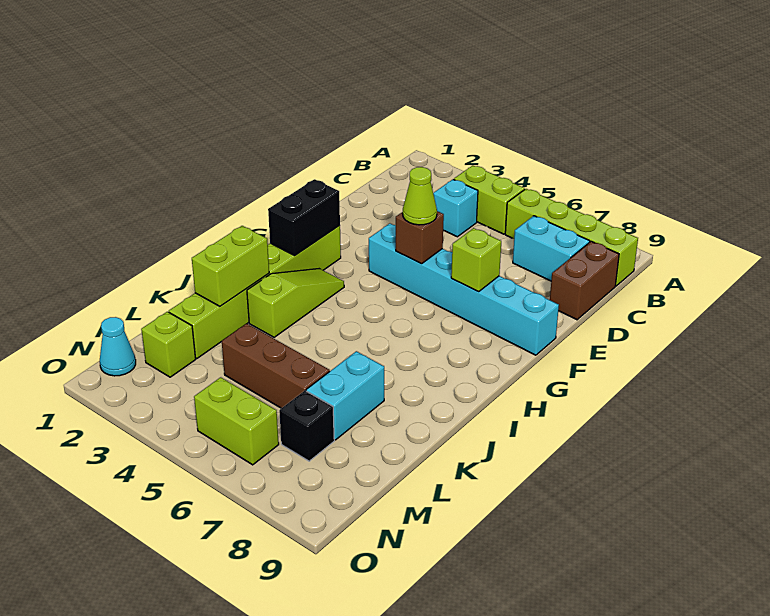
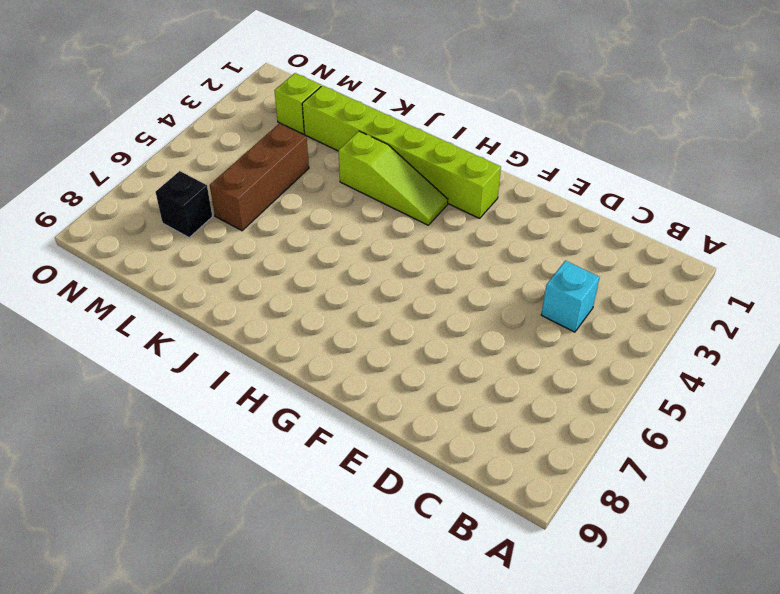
none -> lime brick B4:B5 level 1
none -> lime brick B6:B9 level 1
none -> cyan brick C7:C8 level 1

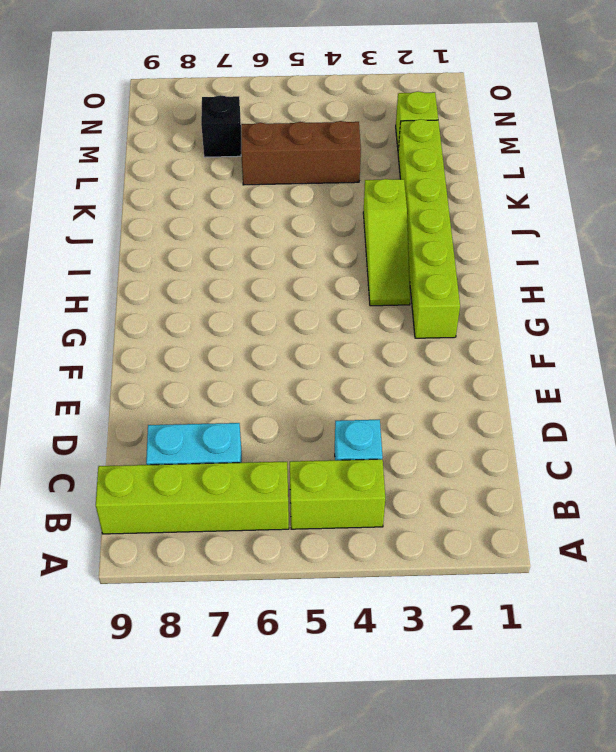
none -> brown brick C9:D9 level 1
none -> cyan brick F4:F9 level 1
none -> cyan brick K7:L7 level 1

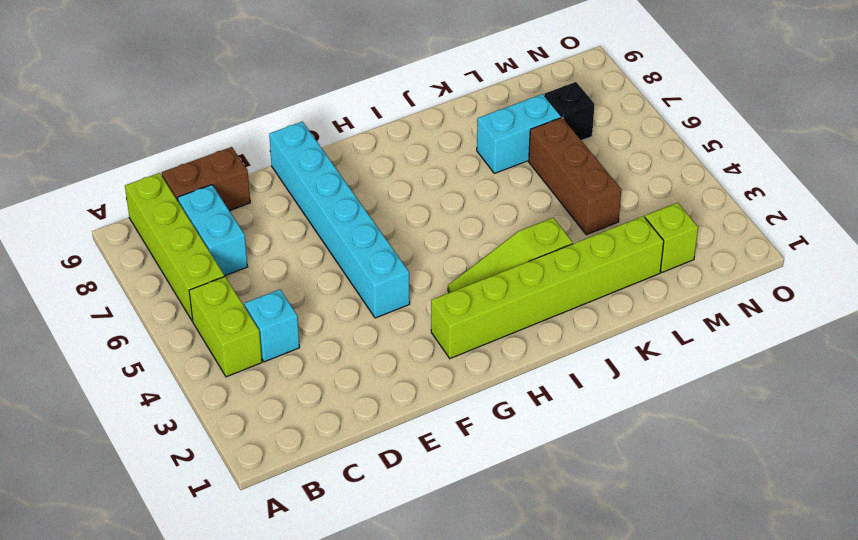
none -> cyan cone N1 level 1
none -> lime brick N5:N6 level 1
none -> brown brick F5 level 2

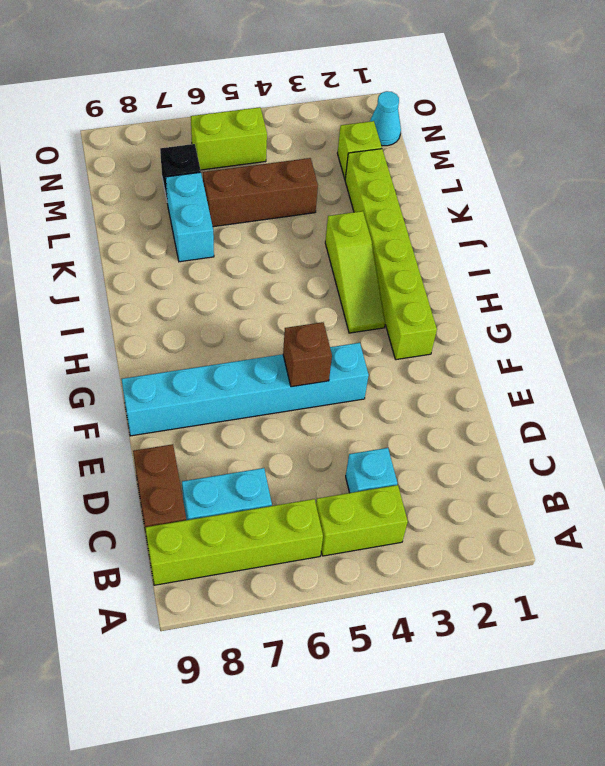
none -> lime brick F7 level 2
none -> black brick G2:H2 level 2
none -> lime brick J2:K2 level 2

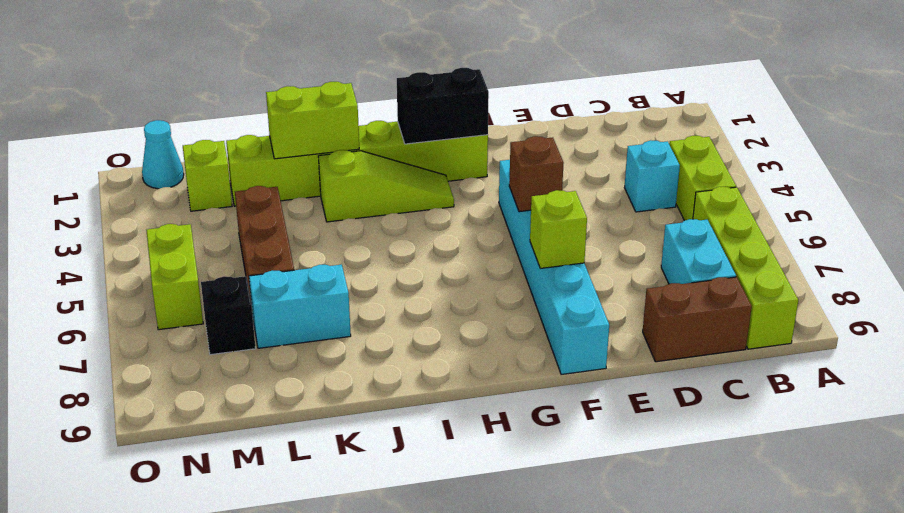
none -> lime cone F5 level 3

